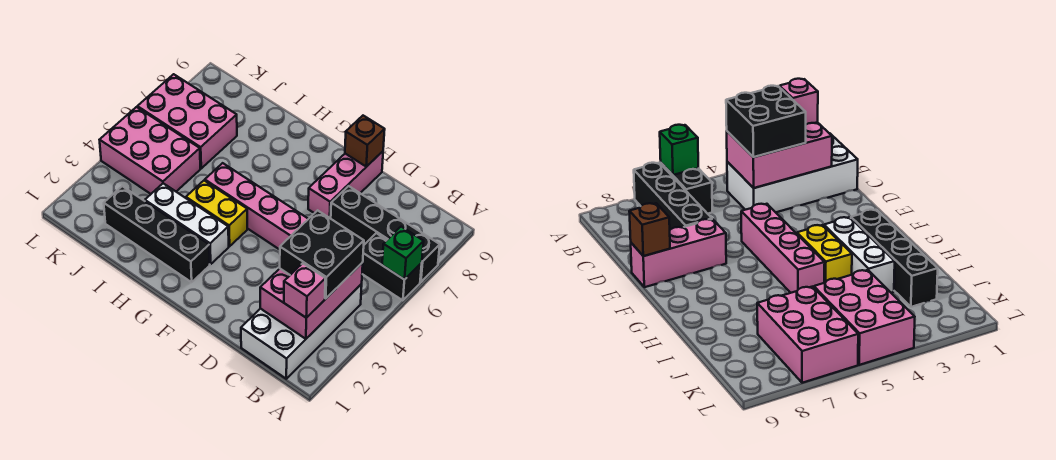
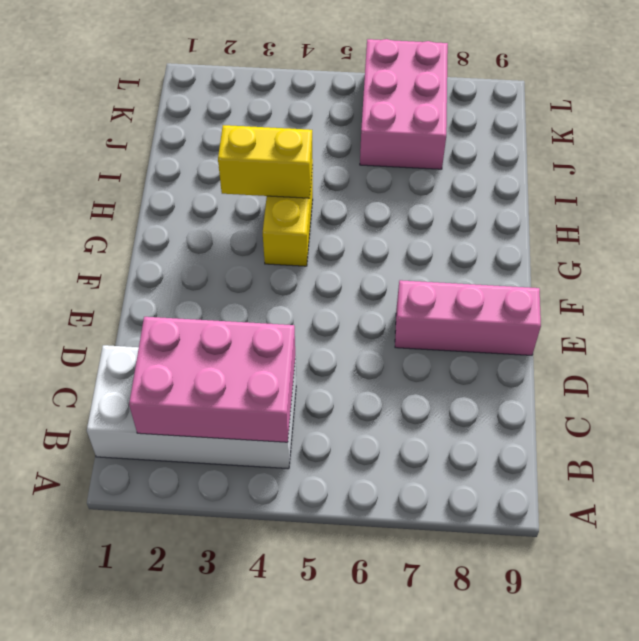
yellow brick H3:H4 level 2 -> none
none -> black brick A6:B6 level 1
none -> black brick A7:D7 level 1
none -> pink brick E5:H5 level 1

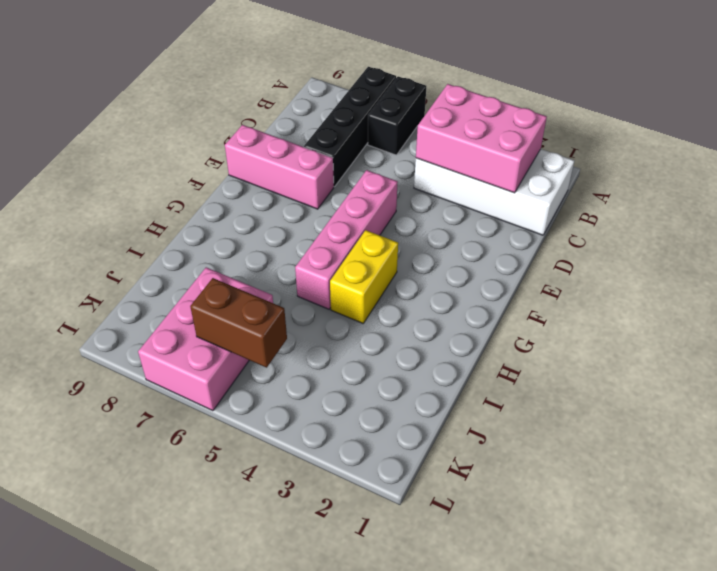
brown brick K5:K6 level 2 -> none
none -> black brick G2:J2 level 1
none -> white brick G3:I3 level 1
none -> pink brick J4:L5 level 1

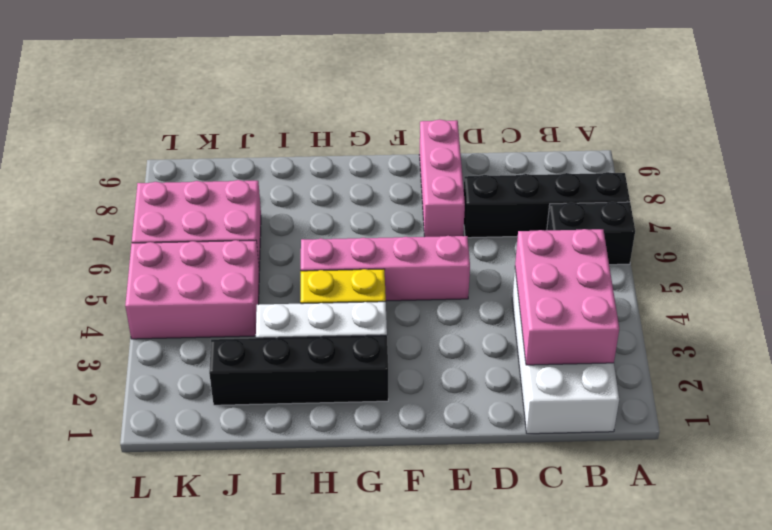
none -> green brick A6 level 2
none -> brown brick E9 level 2
none -> pink brick B2 level 3

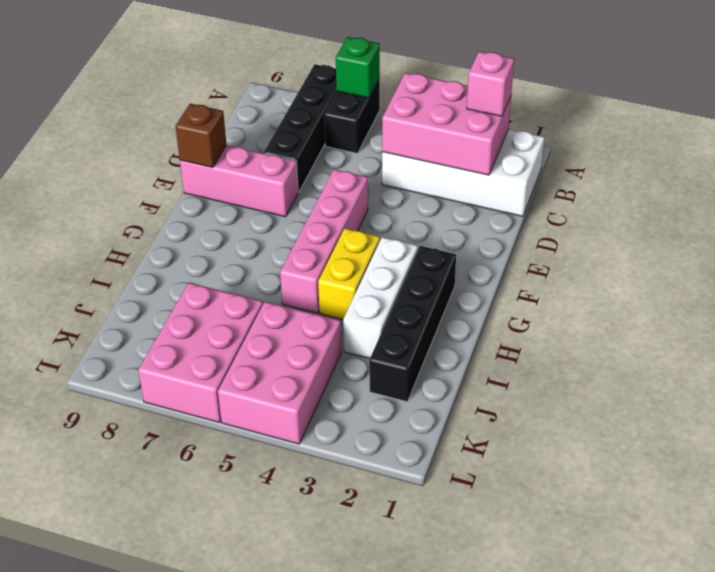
none -> black brick B3:C4 level 3

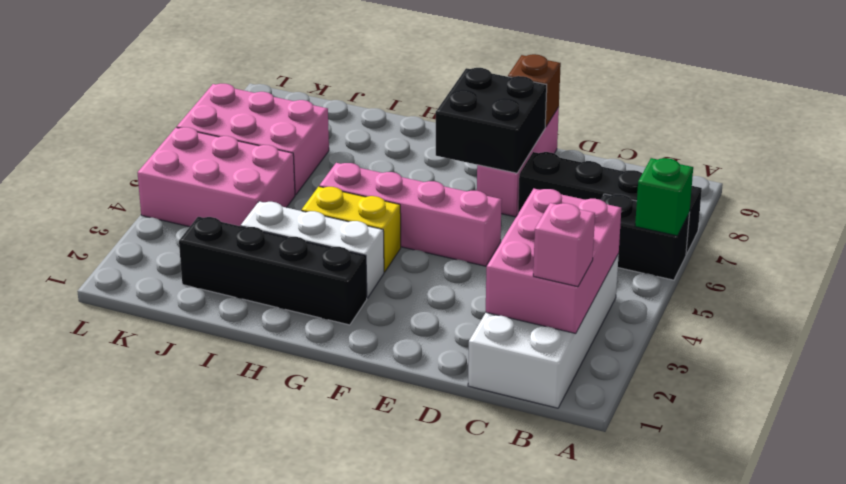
black brick E7:F8 level 2 -> black brick B3:C4 level 3

